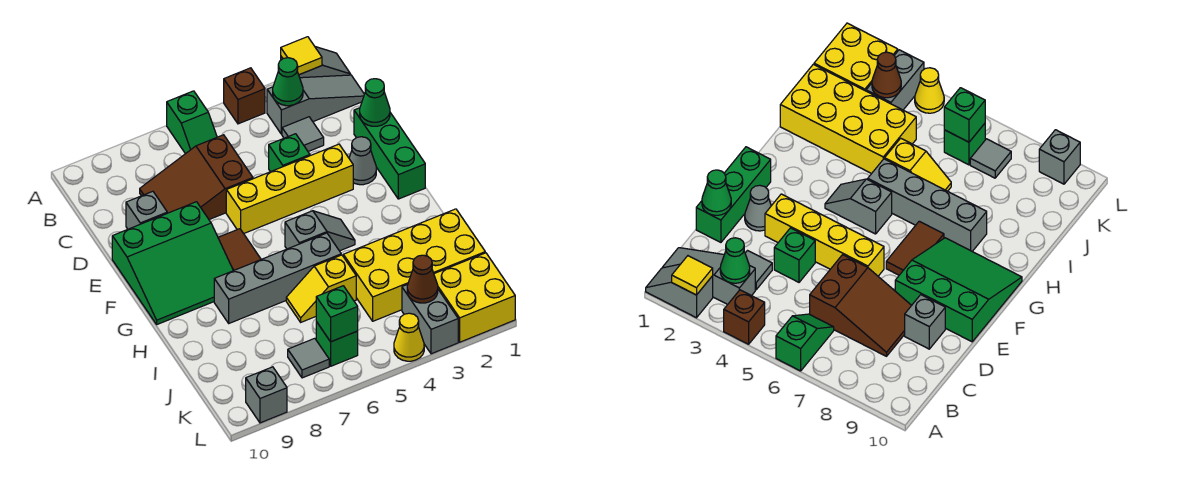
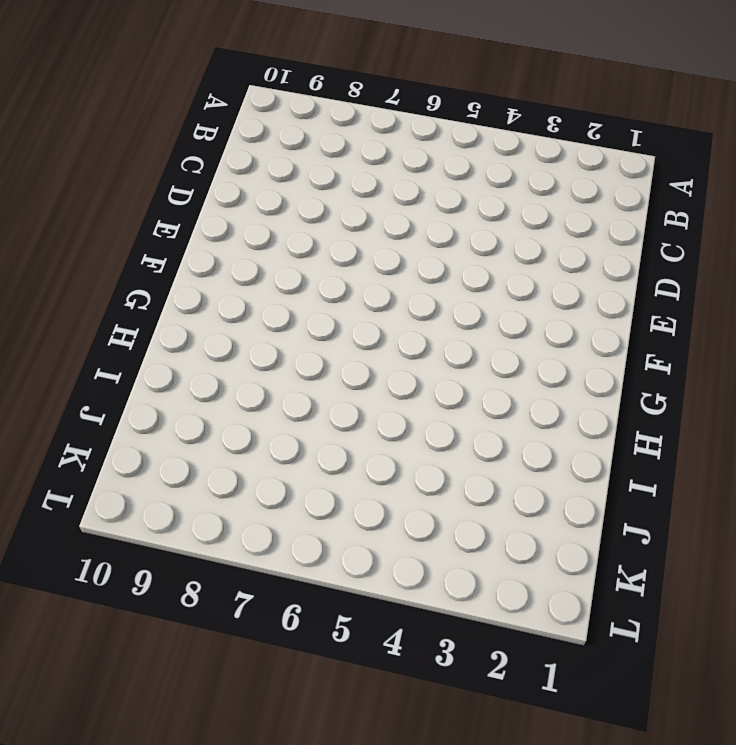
none -> grey slope A1:A2 level 1 top 2
none -> brown brick A4 level 1
none -> green slope A6:B6 level 1 top A

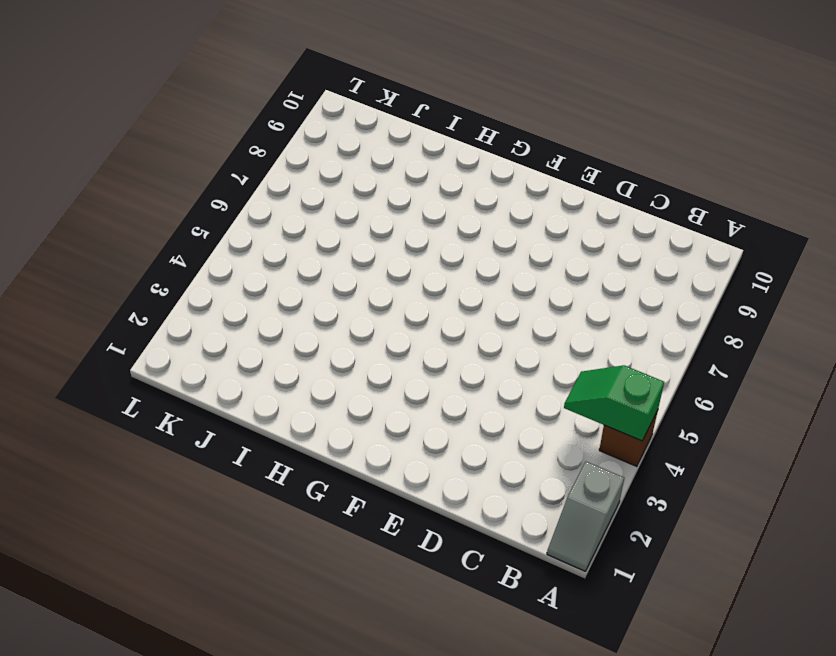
green slope A4:B4 level 2 top A -> green slope A6:B6 level 1 top A
none -> grey slope B1:B3 level 1 top 3
none -> grey tile C3 level 1
none -> brown slope C6:D8 level 1 top 6

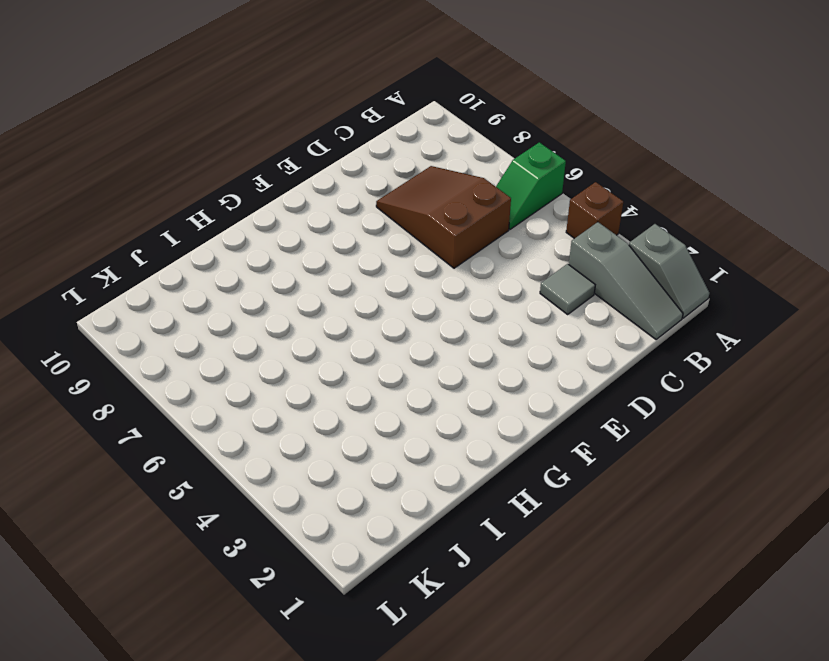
none -> green brick D1:F1 level 1
none -> green brick D4 level 1
none -> grey brick D9 level 1

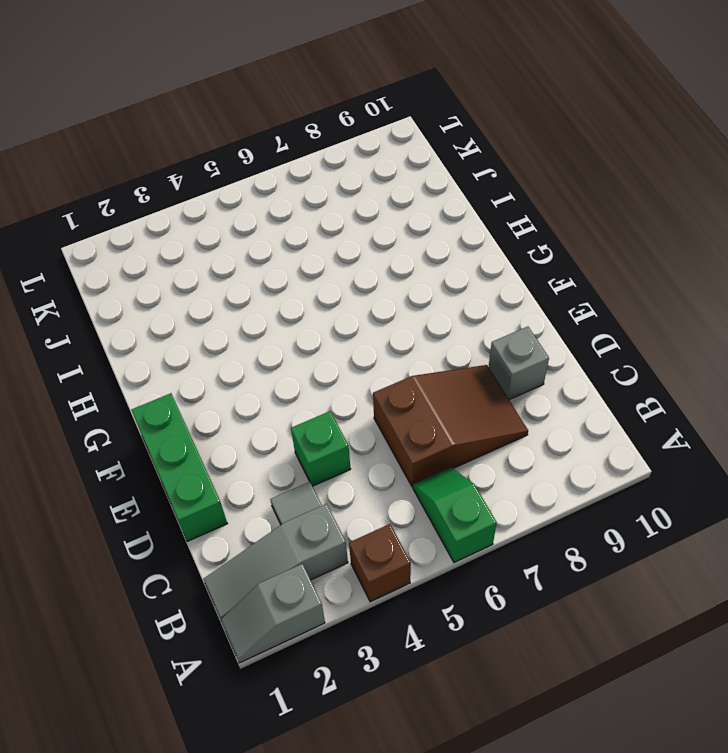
none -> grey cone E2 level 1
none -> yellow brick E3:E6 level 1
none -> green slope E8:G10 level 1 top E

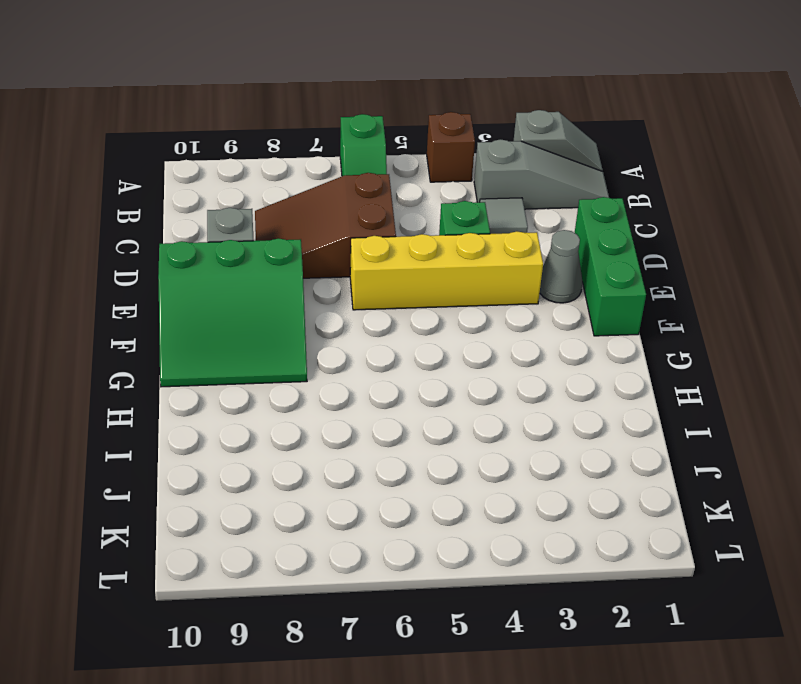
none -> brown tile F7:G7 level 1
none -> grey slope G4:G5 level 1 top 5
none -> grey brick H5:H8 level 1

